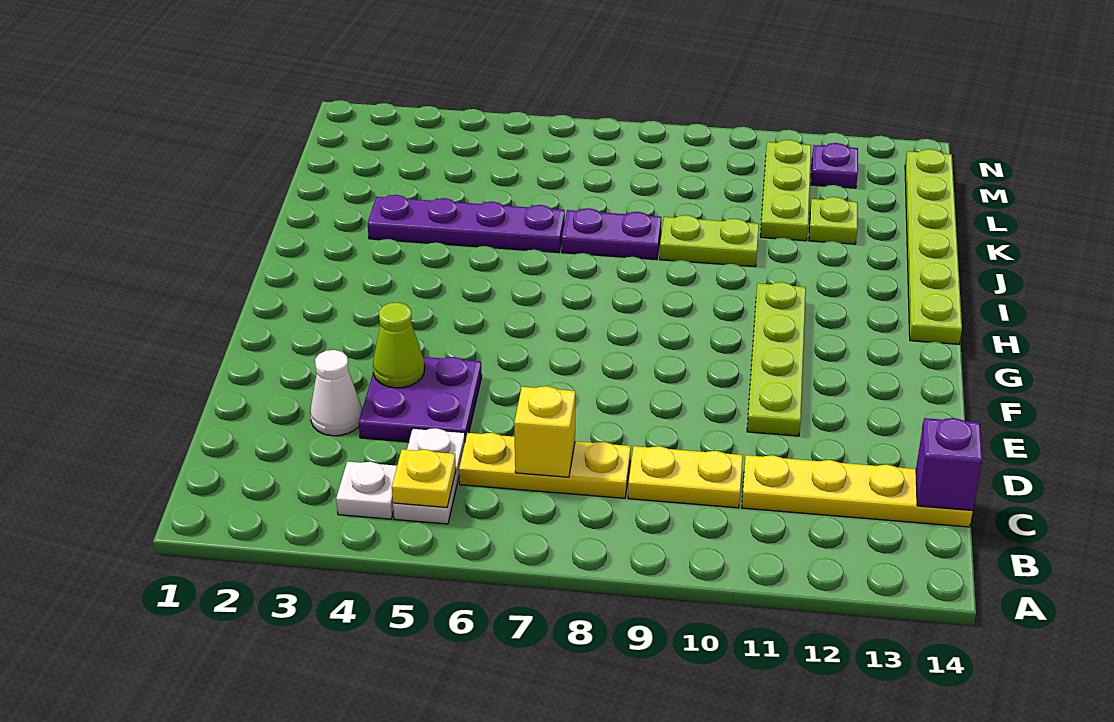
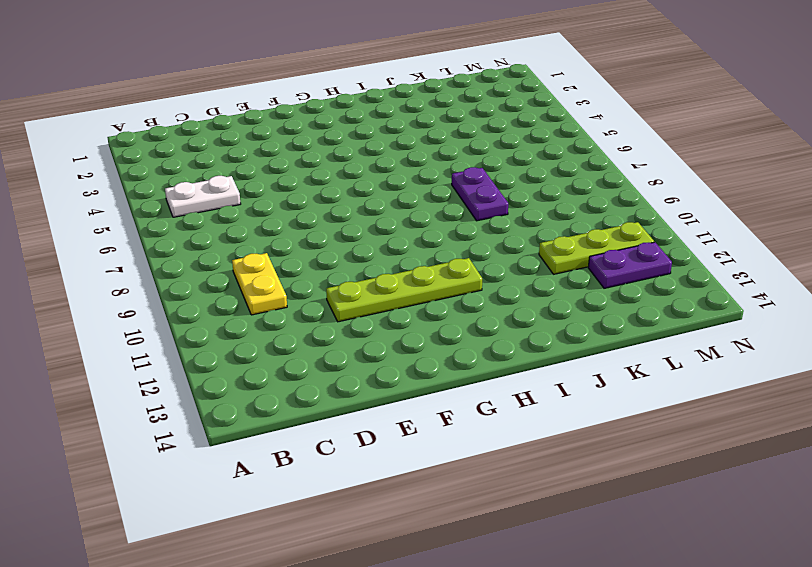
purple plate L12:M12 level 1 -> purple plate M12 level 1
none -> white plate B4 level 1
none -> yellow plate C6:C8 level 1
none -> yellow plate C11:C14 level 1

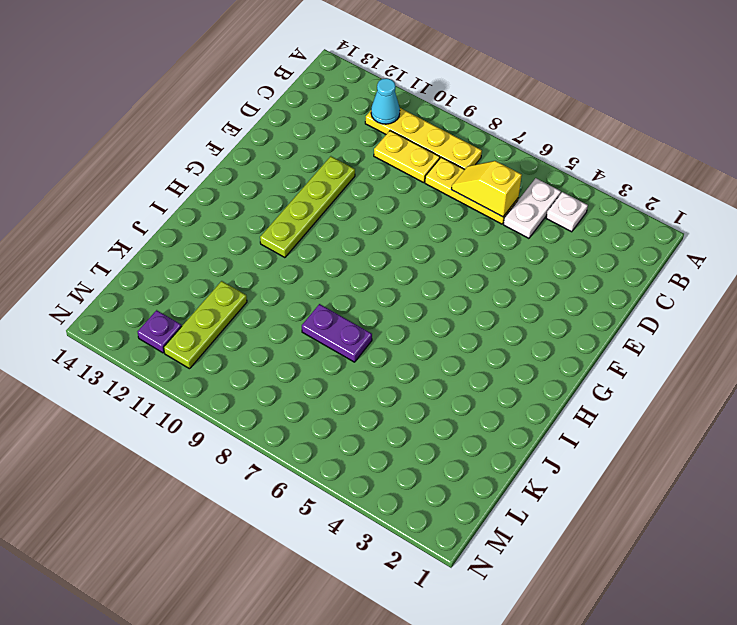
yellow plate B8:B11 level 1 -> yellow plate C11:C14 level 1
cyan cone B11 level 2 -> none
yellow slope C6:C7 level 2 top 6 -> yellow brick C7 level 2
none -> white cone D3 level 1
none -> purple plate D4:E5 level 1
none -> lime plate H14:M14 level 1

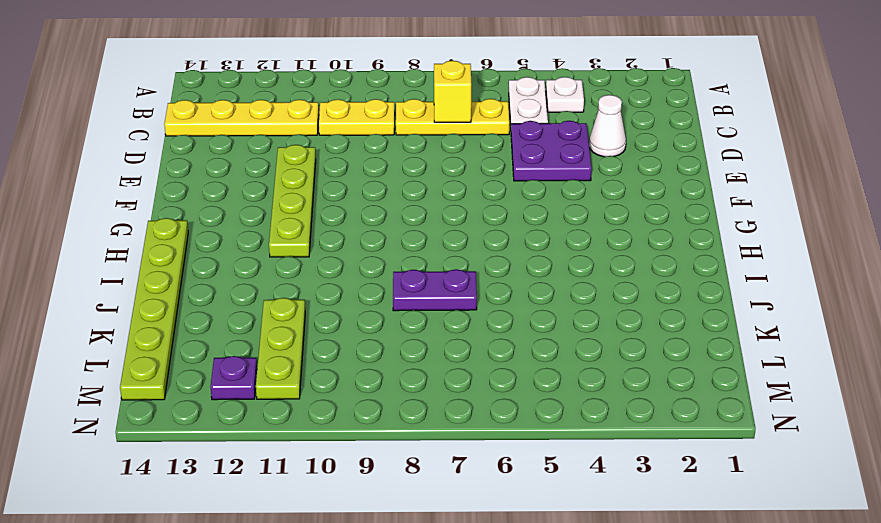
none -> purple plate J3:J6 level 1
none -> lime plate J9:J10 level 1
none -> lime plate K12 level 1

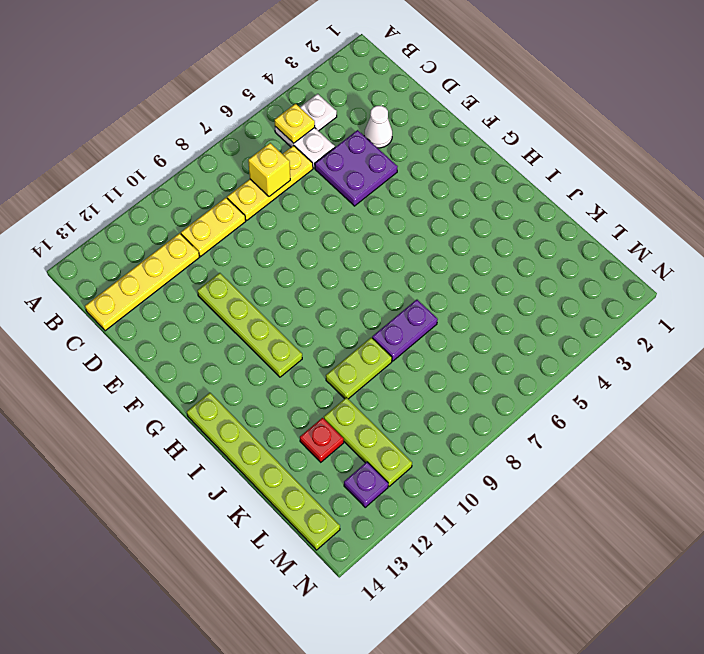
red plate K12 level 1 -> lime plate K12 level 1
none -> purple plate J3:J6 level 1
none -> purple brick C14 level 2
none -> lime cone E4 level 2

